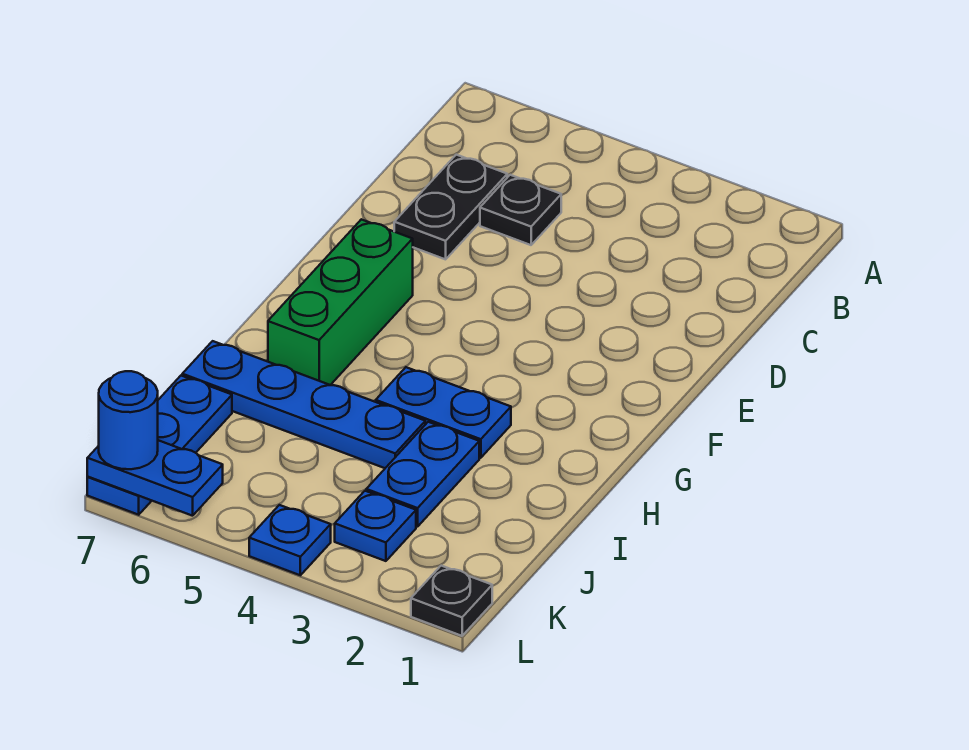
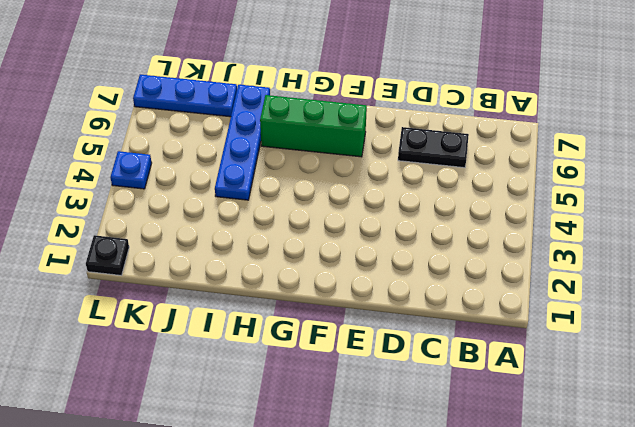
none -> black plate C5 level 1
none -> blue plate H3:H4 level 1
none -> blue plate I3:J3 level 1

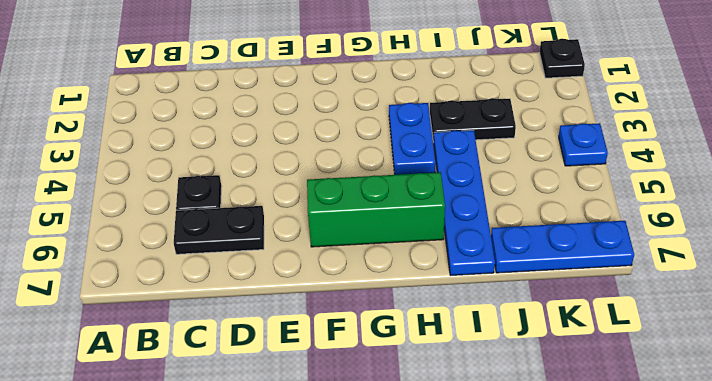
black plate I3:J3 level 1 -> blue plate I3:J3 level 1
none -> blue plate K3 level 1
none -> blue plate L6:L7 level 2
none -> blue round brick L7 level 3

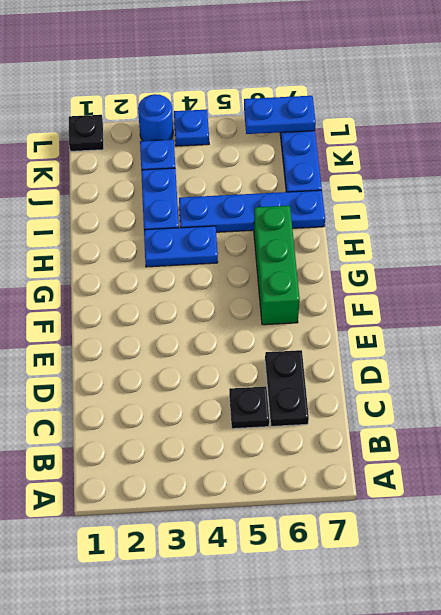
blue round brick L3 level 1 -> blue round brick L7 level 3

